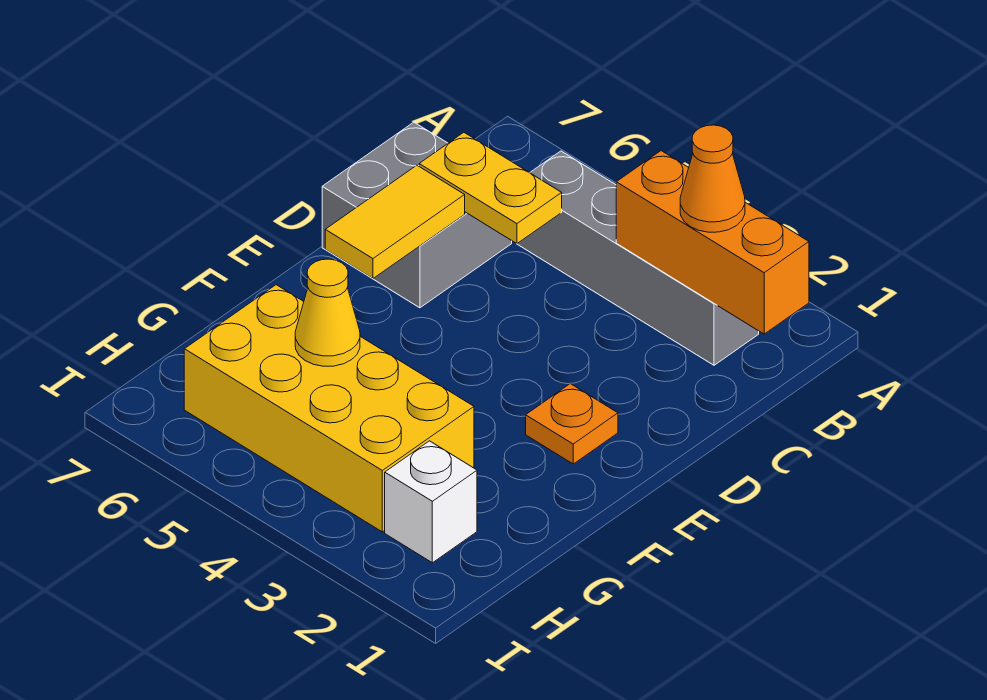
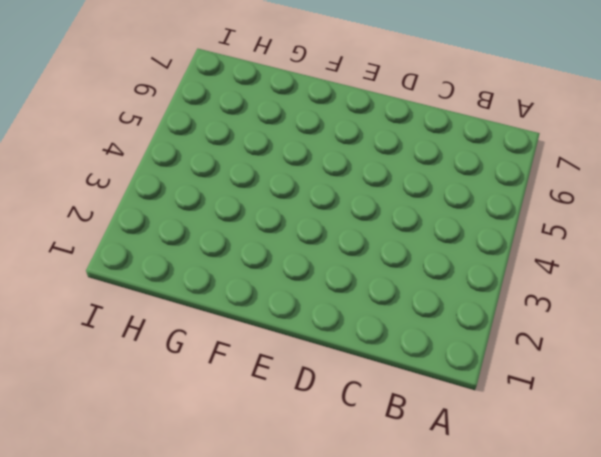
none -> grey brick B2:B5 level 1
none -> grey brick C6:D7 level 1

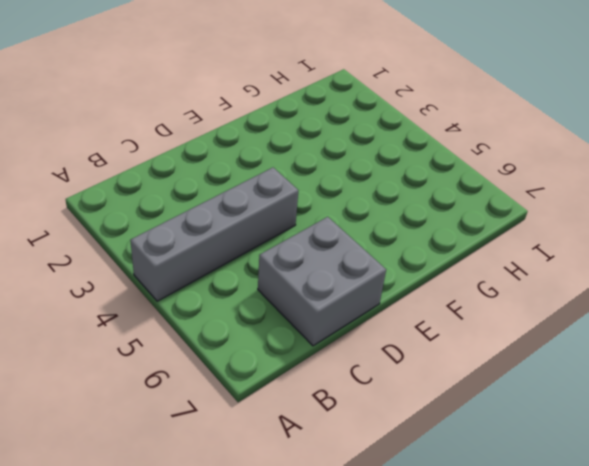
grey brick A4:D4 level 1 -> grey brick B2:B5 level 1
none -> orange plate E2 level 1
none -> yellow brick G3:H6 level 1

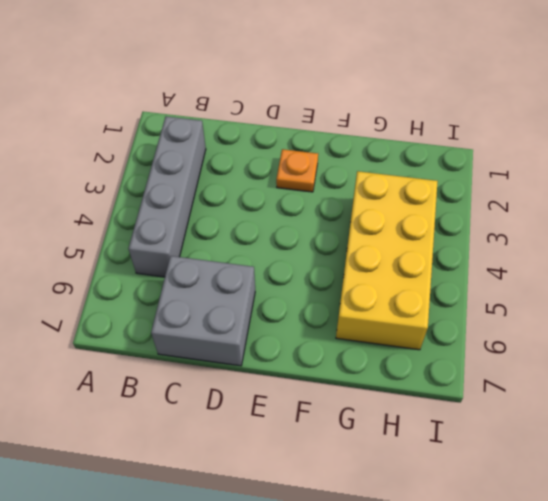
none -> white brick H2 level 1
none -> orange brick B1:B3 level 2

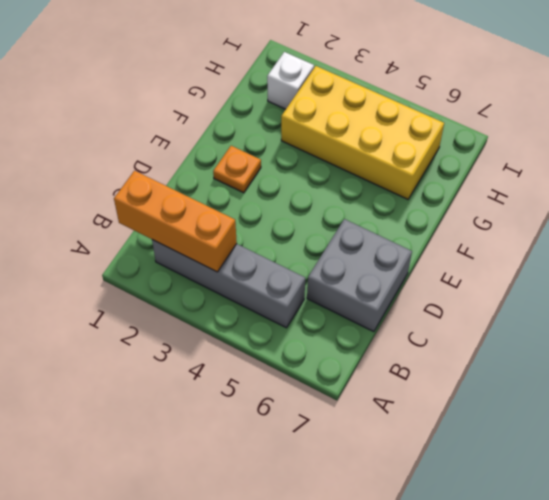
none -> yellow plate C5:C6 level 2
none -> yellow tile D6:E6 level 2

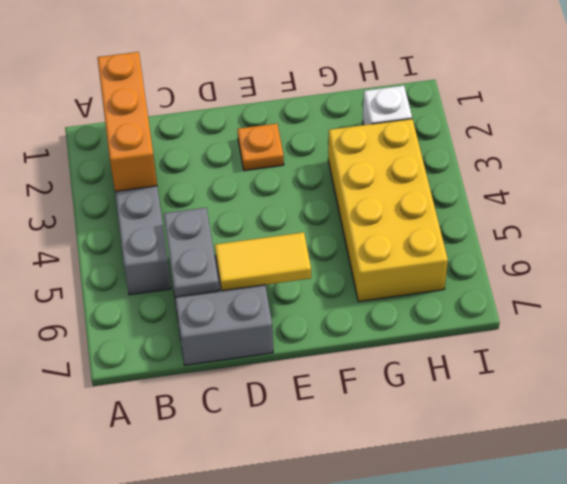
grey plate C5:C6 level 2 -> yellow plate C5:C6 level 2
none -> yellow cone G5 level 2
none -> orange cone B2 level 3

